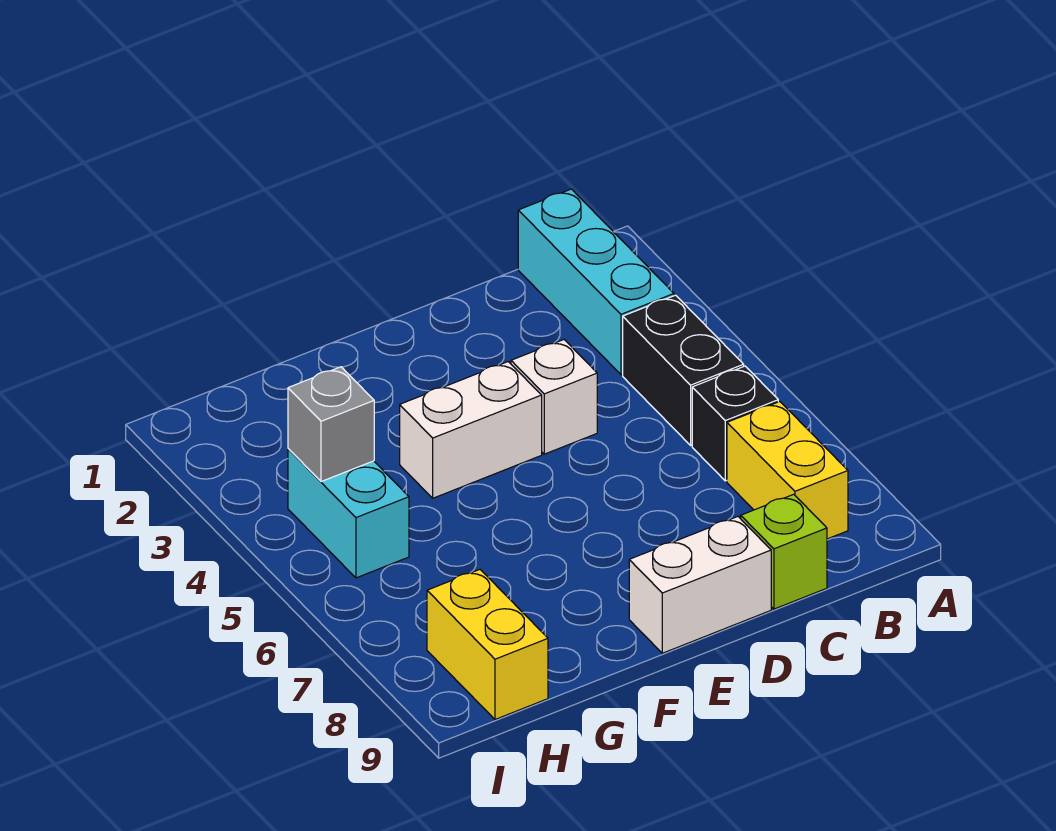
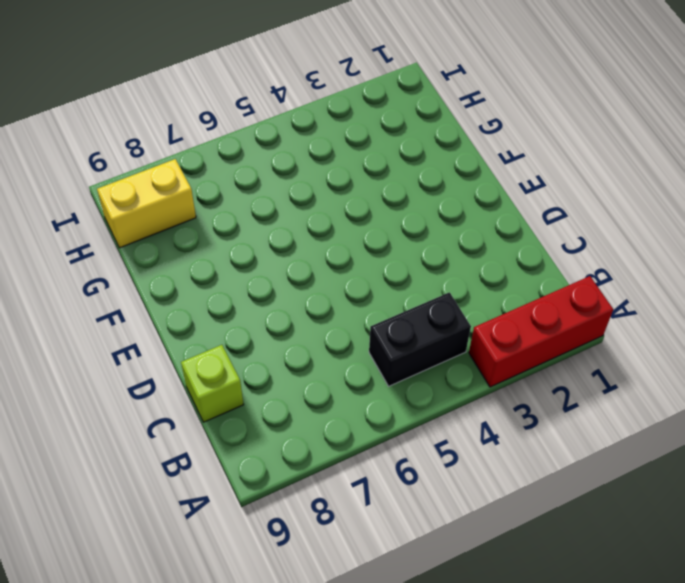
red brick A1:A3 level 1 -> none
none -> cyan brick B1:B3 level 1
none -> black brick B6 level 1

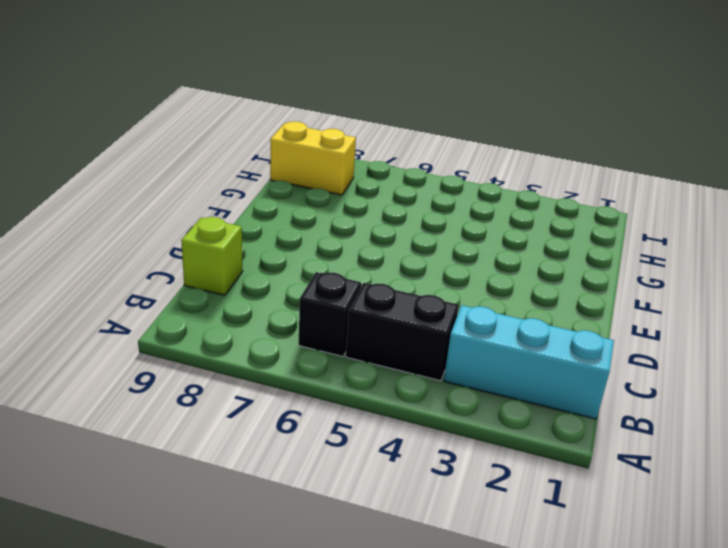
none -> yellow brick B7:B8 level 1
none -> white brick D4 level 1

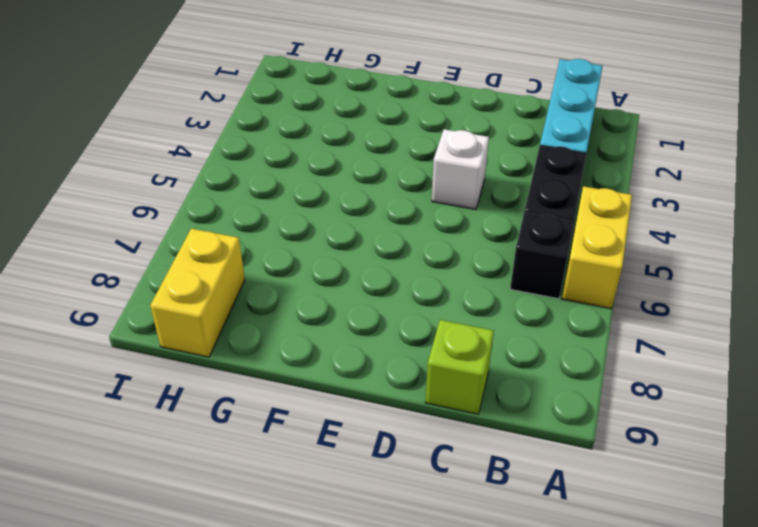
yellow brick A5:A6 level 1 -> yellow brick B7:B8 level 1
none -> white brick D9:E9 level 1
none -> white brick E4:F4 level 1

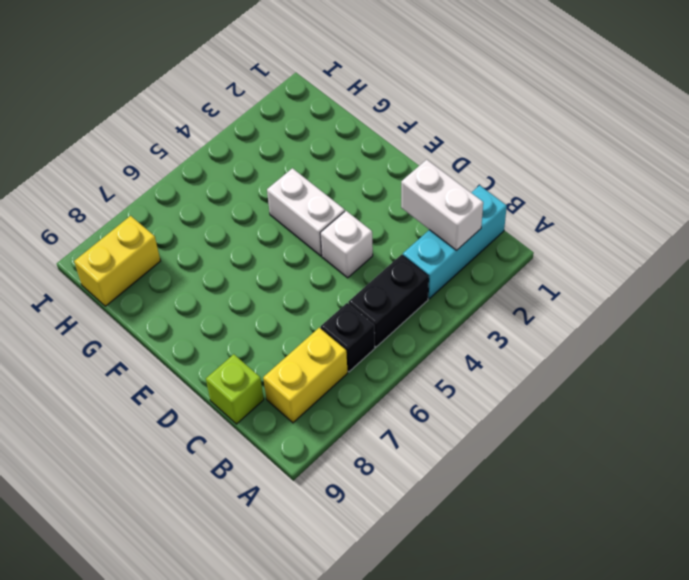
white brick B2:C2 level 2 -> white brick D9:E9 level 1
none -> cyan brick H4:H5 level 1
none -> grey brick H4 level 2

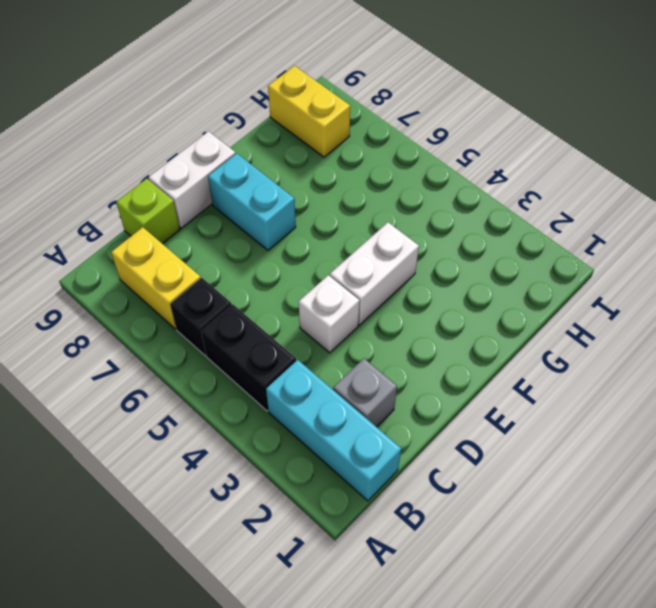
grey brick C2 level 1 -> grey brick H4 level 2
cyan brick E7:E8 level 1 -> cyan brick H4:H5 level 1

